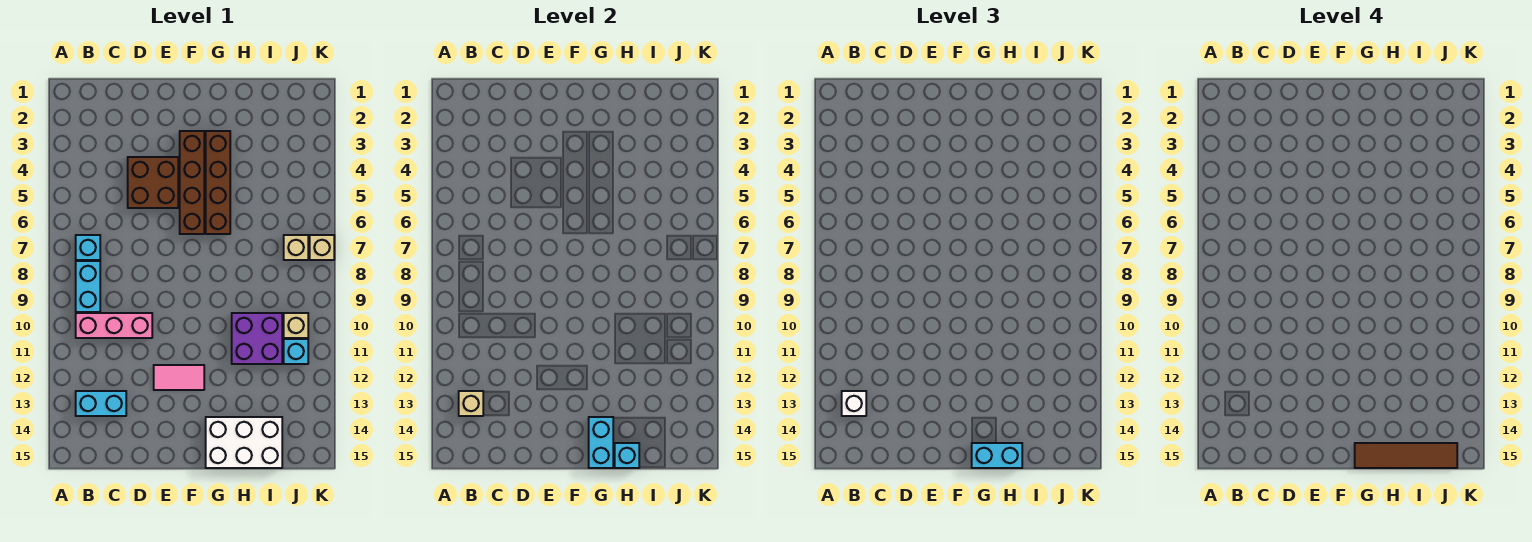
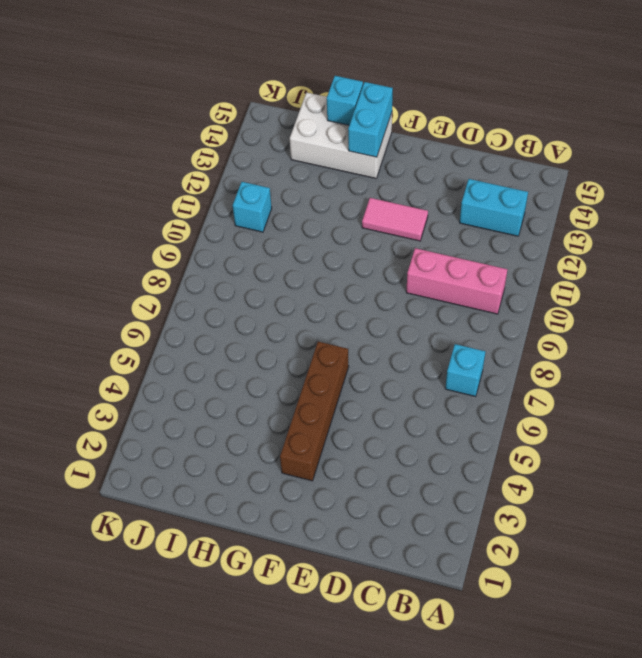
none -> cyan brick B8:B9 level 1
none -> brown brick D4:E5 level 1
none -> brown brick G3:G6 level 1

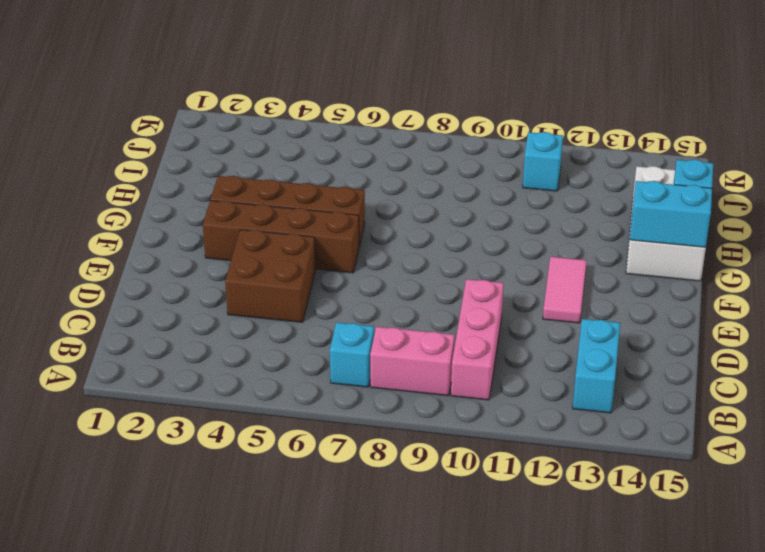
pink brick B8:B9 level 1 -> cyan brick B8:B9 level 1
none -> purple brick H10:I11 level 1
none -> tan brick J7 level 1
none -> tan brick J10 level 1

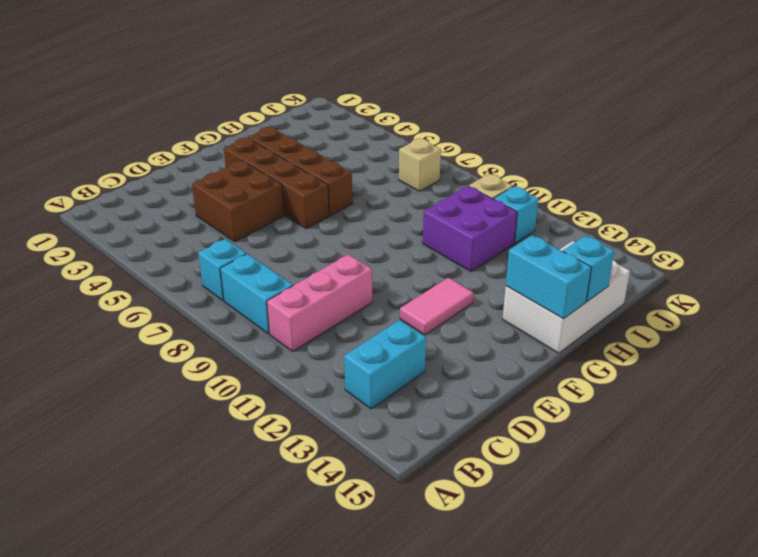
none -> tan brick K7 level 1
none -> tan brick B13 level 2
none -> white brick B13 level 3

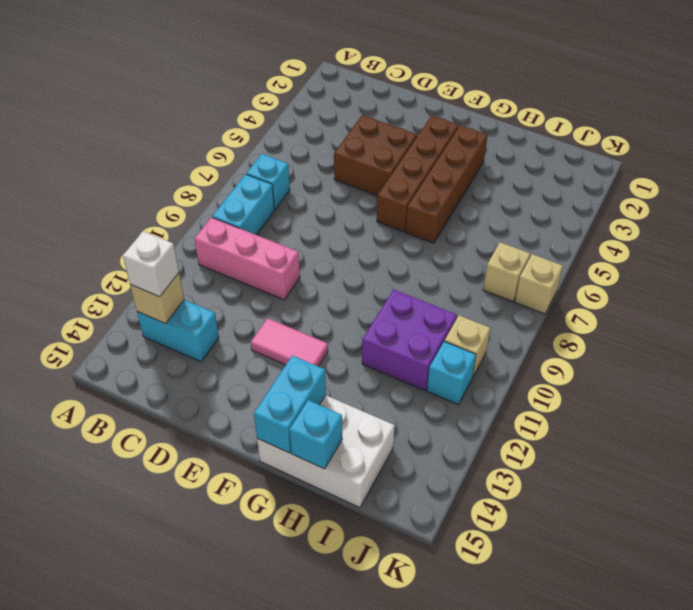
none -> cyan brick G15:H15 level 3
none -> brown tile G15:J15 level 4

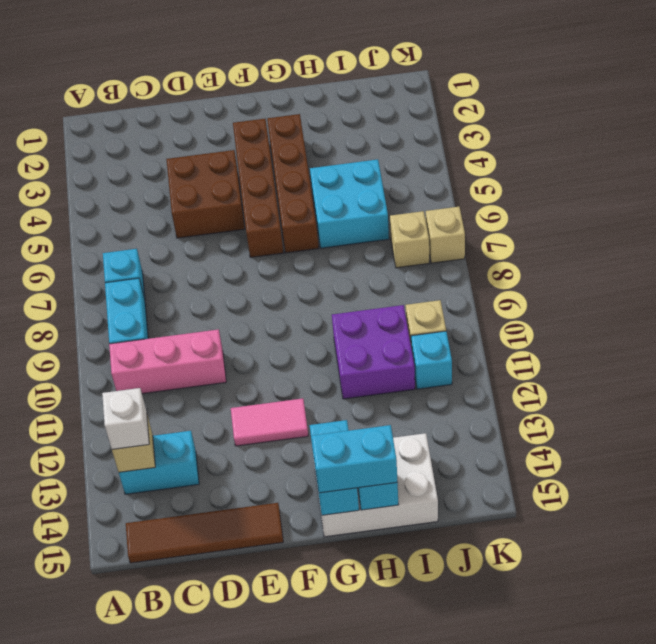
brown tile B15:E15 level 1 -> brown tile G15:J15 level 4
cyan brick H5:I6 level 1 -> none

